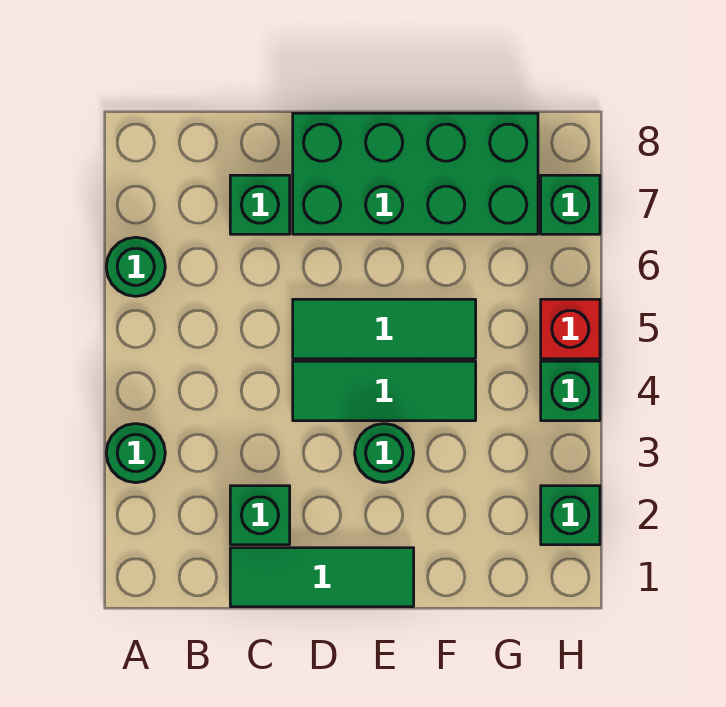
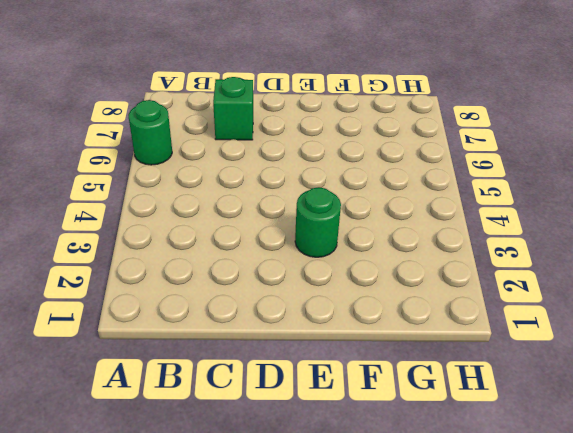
none -> green round brick A3 level 1
none -> green tile C1:E1 level 1
none -> green brick C2 level 1

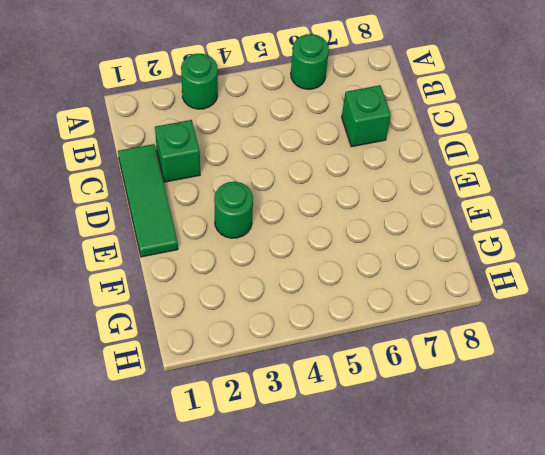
none -> green tile D4:F4 level 1
none -> green tile D5:F5 level 1
none -> green brick D7:G8 level 1

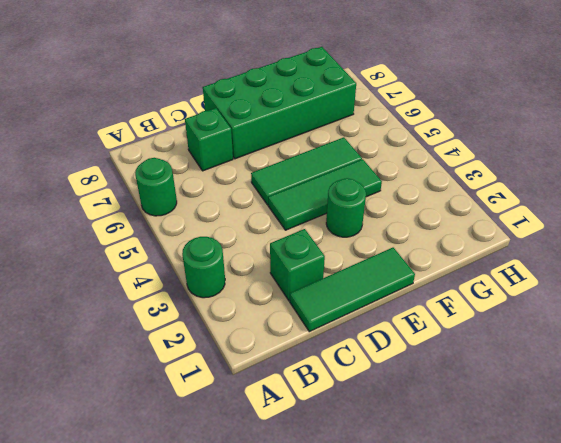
none -> green brick H2 level 1
none -> green brick H4 level 1
none -> red brick H5 level 1

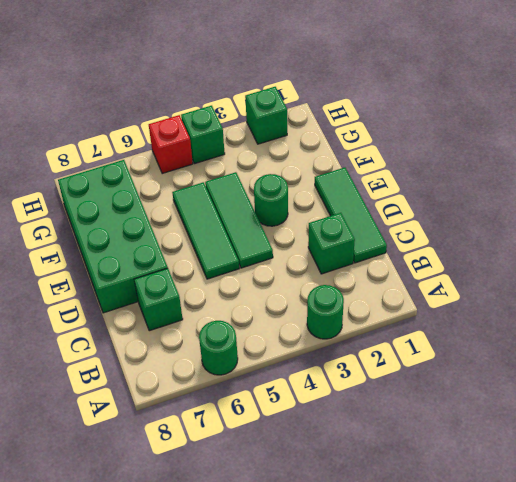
none -> green brick H7 level 1

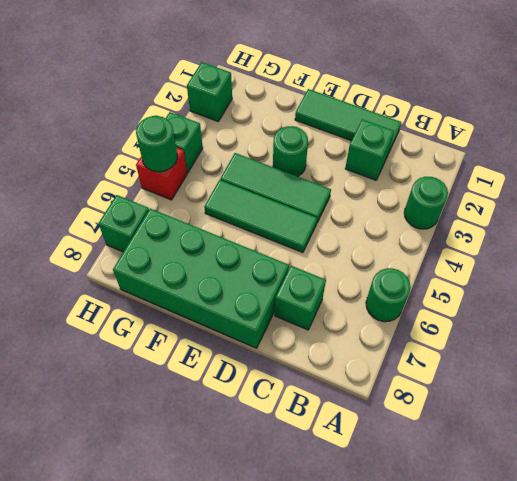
green round brick H5 level 2 -> none

